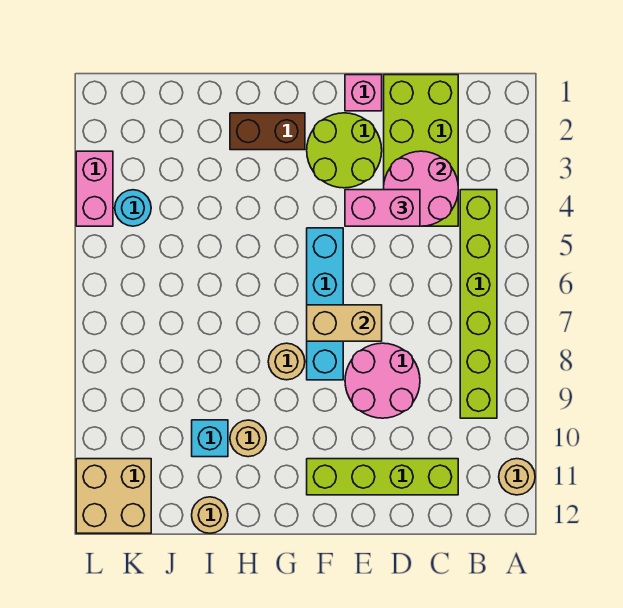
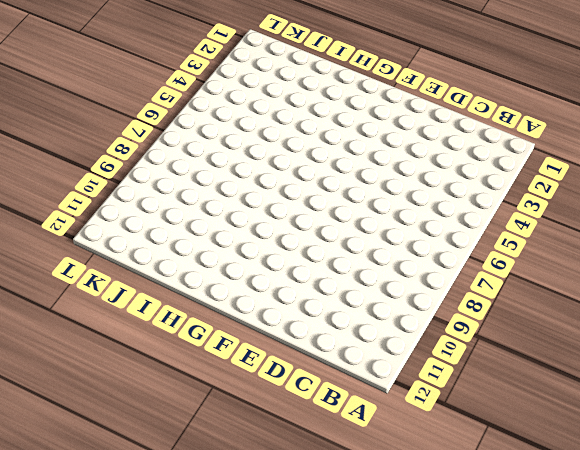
none -> tan round brick A11 level 1
none -> lime brick B4:B9 level 1
none -> lime brick C1:D4 level 1

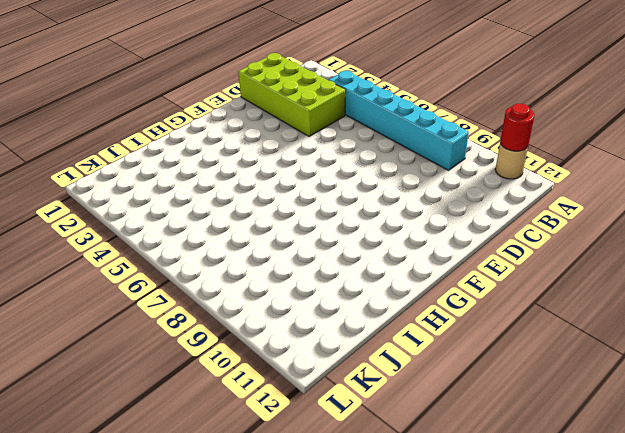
red round brick A11 level 2 -> none
cyan brick B4:B9 level 1 -> lime brick B4:B9 level 1
none -> lime brick C11:F11 level 1
none -> pink round brick D8:E9 level 1
none -> pink brick E1 level 1

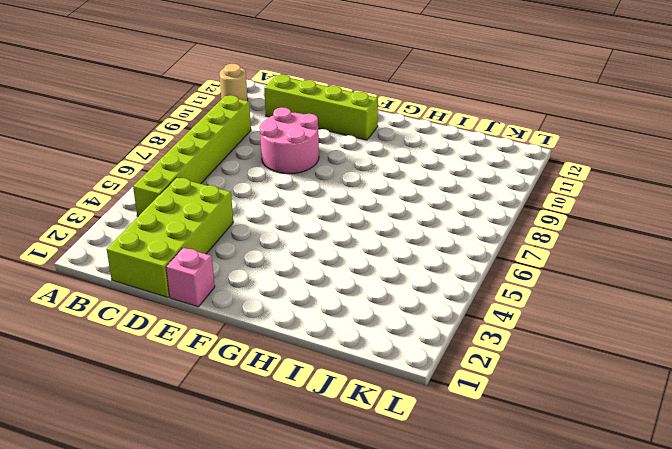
none -> lime round brick E2:F3 level 1
none -> cyan brick F5:F8 level 1
none -> brown brick G2:H2 level 1

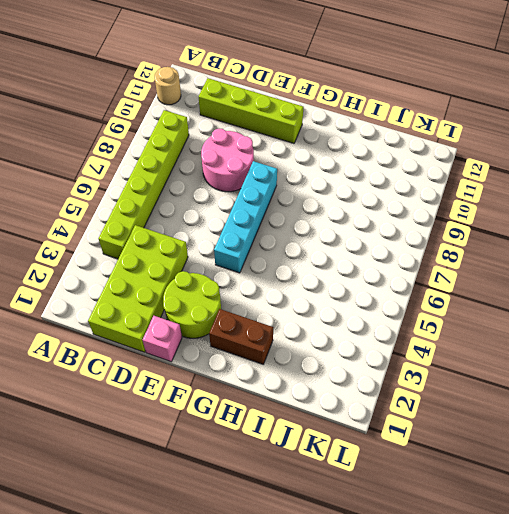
none -> tan round brick G8 level 1
none -> tan round brick H10 level 1
none -> cyan brick I10 level 1

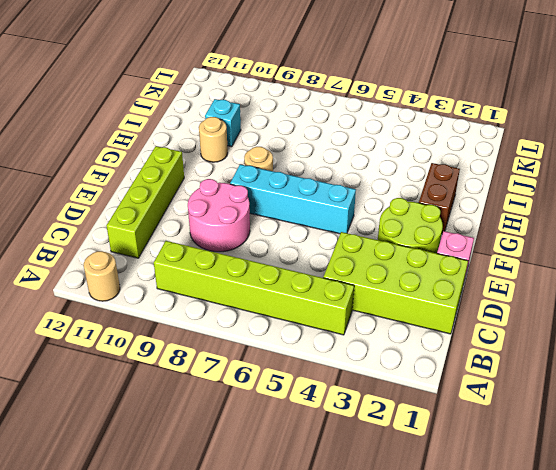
none -> tan round brick I12 level 1
none -> cyan round brick K4 level 1
none -> tan brick K11:L12 level 1

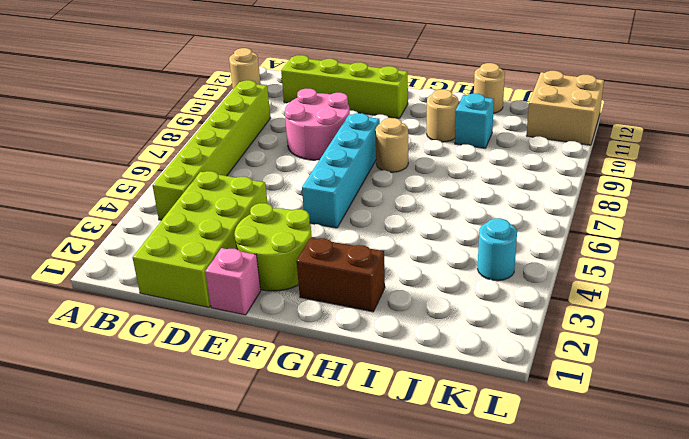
none -> pink brick L3:L4 level 1
none -> pink round brick C3:D4 level 2
none -> tan brick E7:F7 level 2

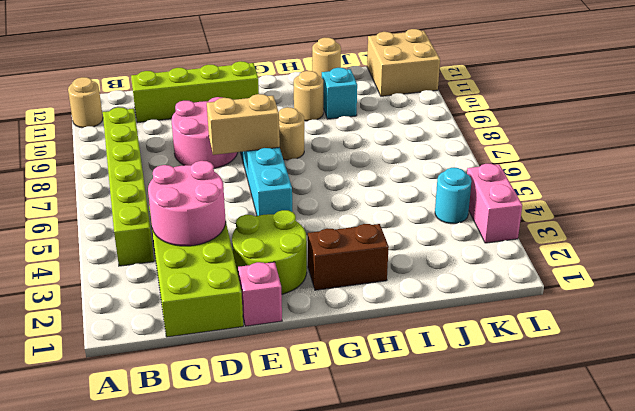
none -> pink brick D4:E4 level 3

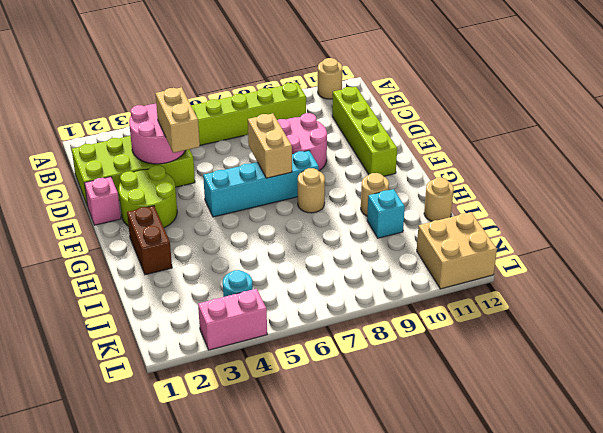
tan brick D4:E4 level 3 -> pink brick D4:E4 level 3

